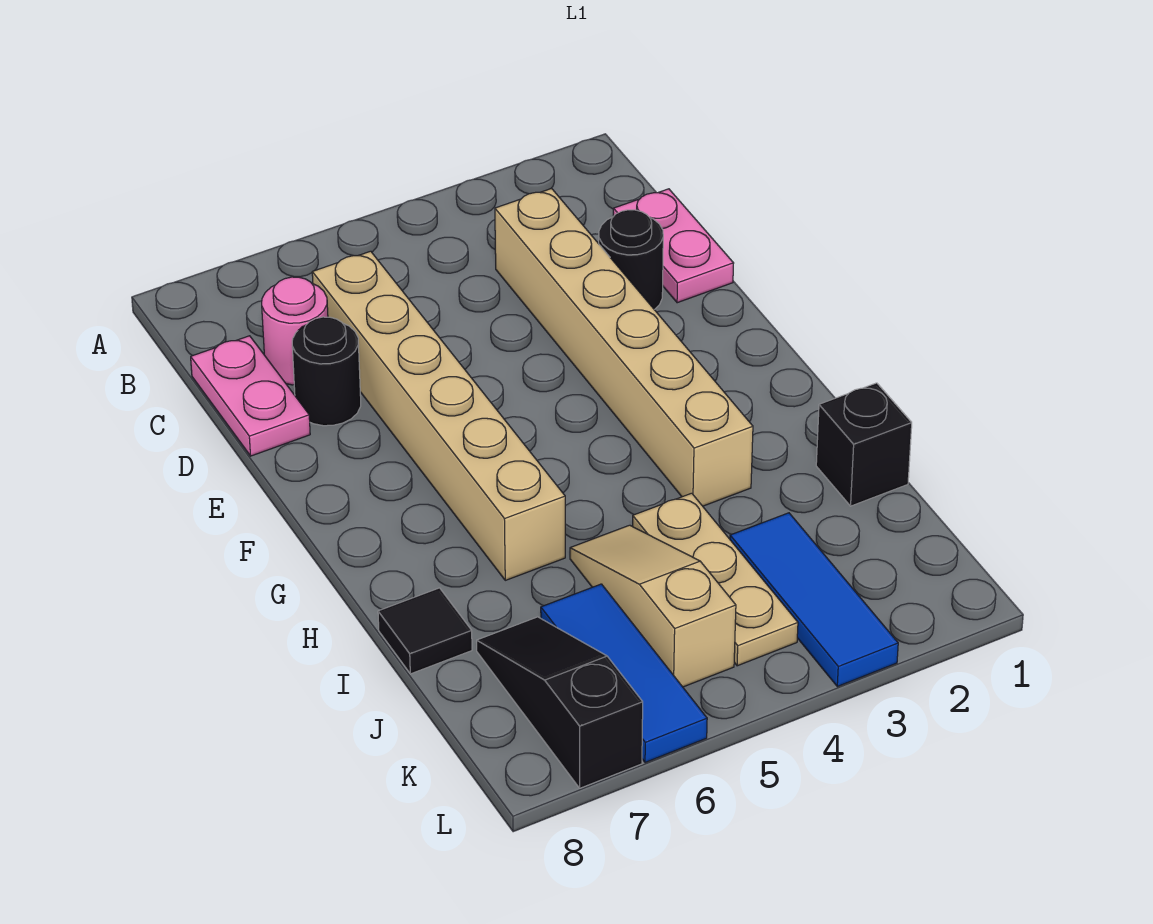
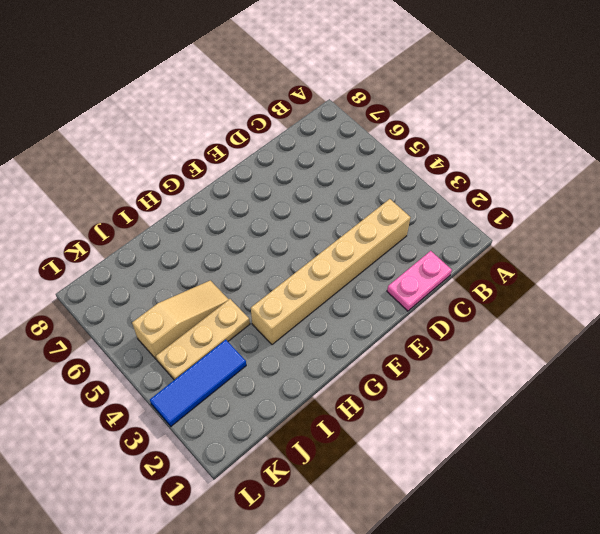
none -> tan brick C6:H6 level 1
none -> pink round brick C7 level 1
none -> pink plate C8:D8 level 1

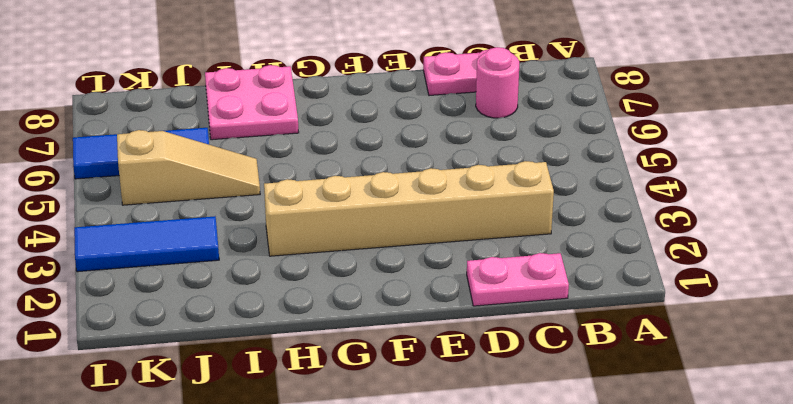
pink plate H7:I8 level 1 -> black tile I8 level 1
none -> tan brick C6:H6 level 1
none -> black round brick D2 level 1
none -> black round brick D7 level 1

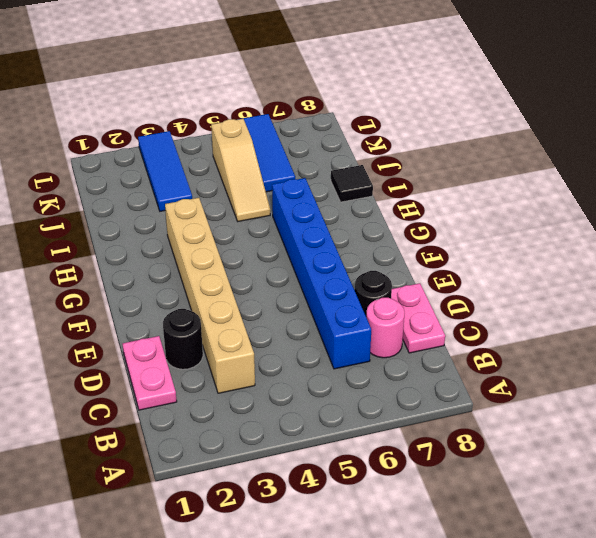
blue brick C6:H6 level 1 -> tan brick C6:H6 level 1
none -> black brick I1 level 1
none -> tan plate I4:K4 level 1
none -> black slope J7:L7 level 1 top L

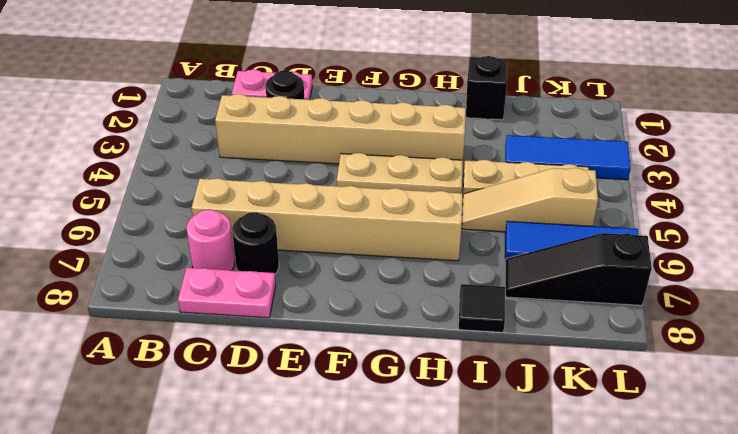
tan plate F4:H4 level 1 -> none

